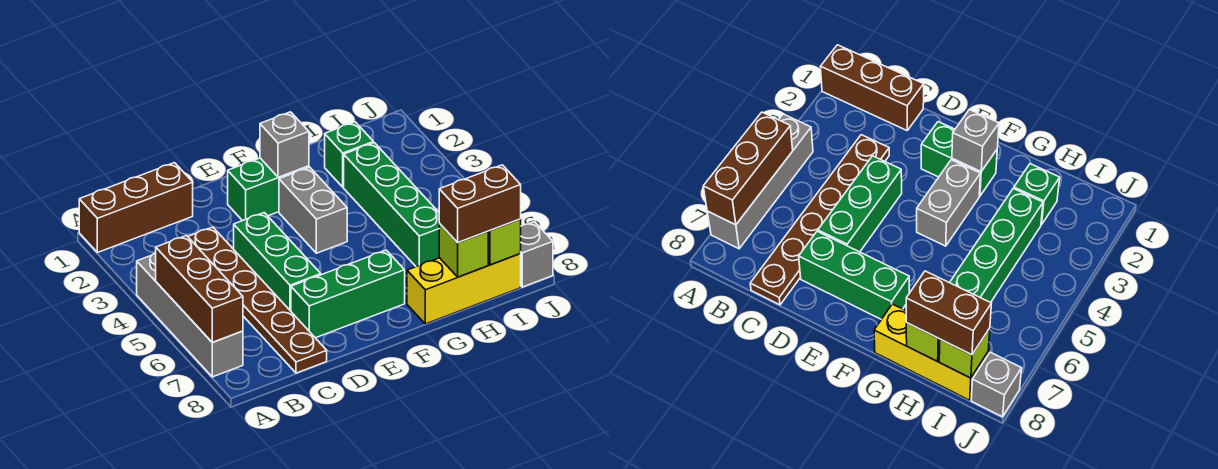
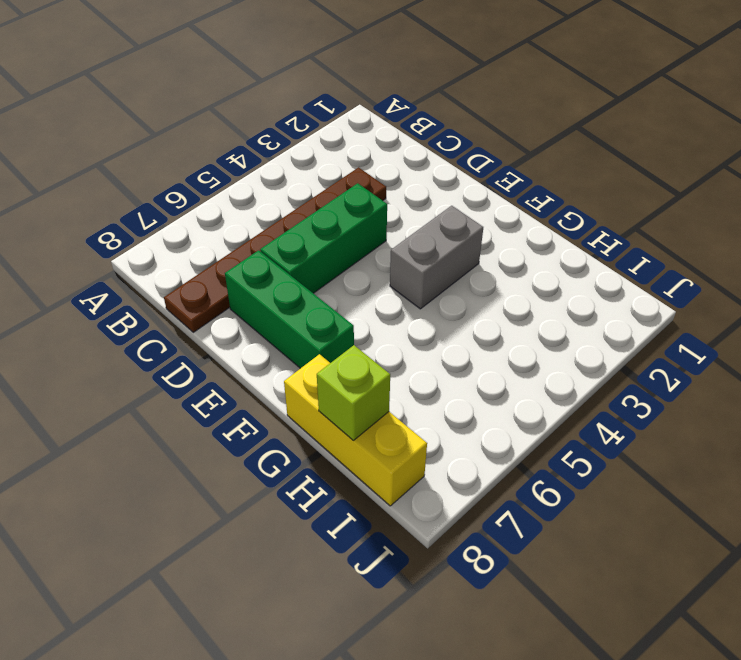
none -> brown brick A1:C1 level 1
none -> grey brick A4:A7 level 1
none -> green brick E2:F2 level 1

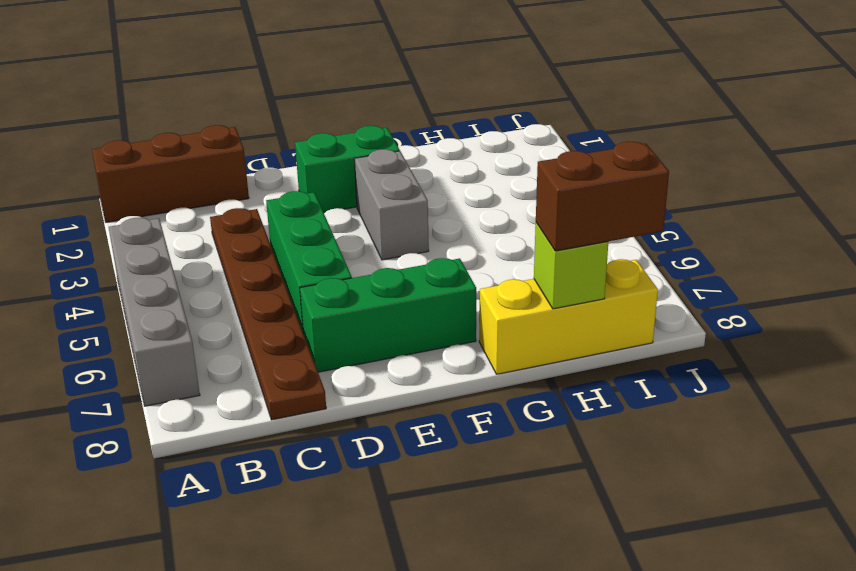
none -> green brick H2 level 1
none -> green brick H3:H6 level 1
none -> grey brick J8 level 1

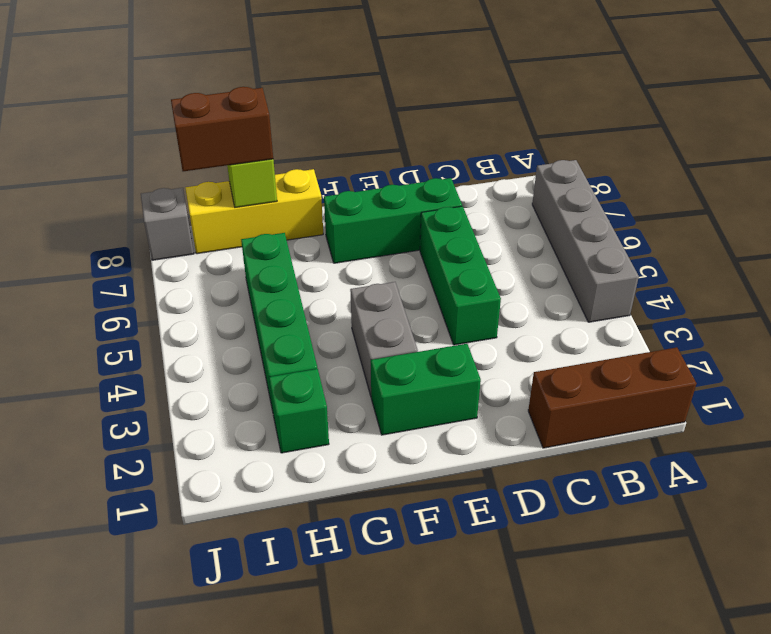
none -> brown plate C3:C8 level 1
none -> brown brick A5:A7 level 2
none -> grey brick F2 level 2

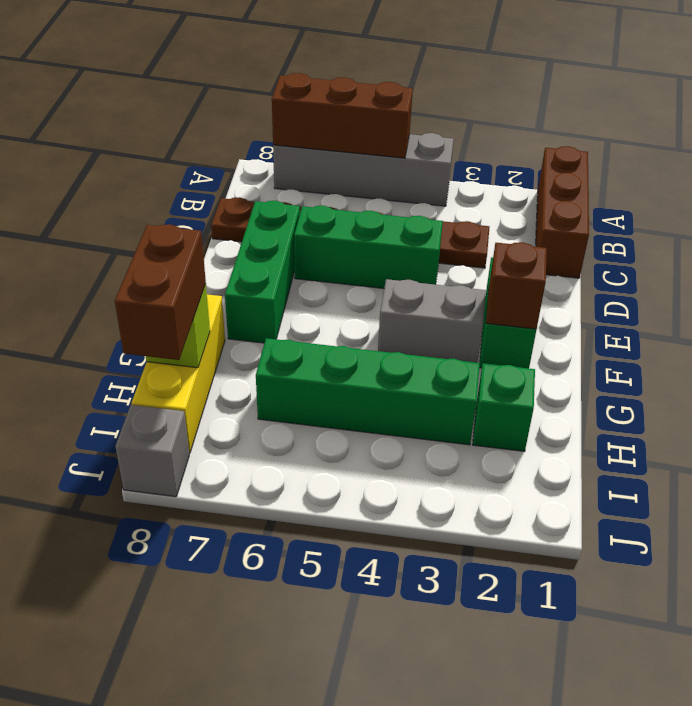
brown brick F2 level 2 -> grey brick F2 level 2
none -> lime brick I8 level 2

